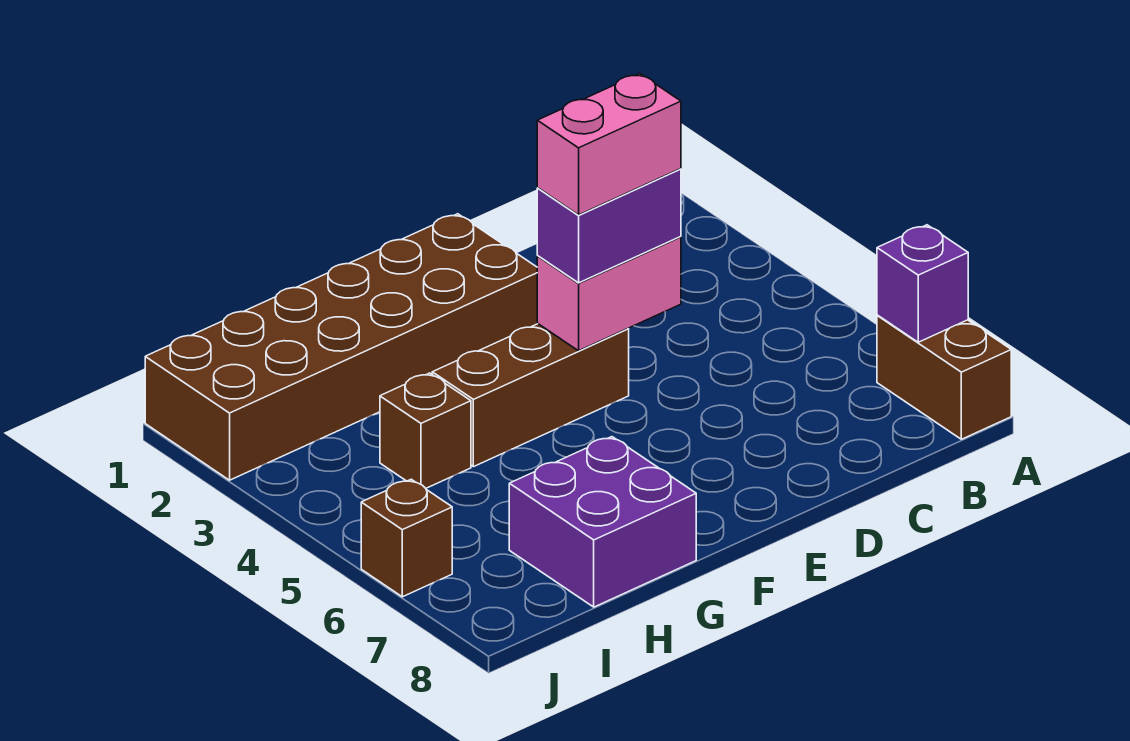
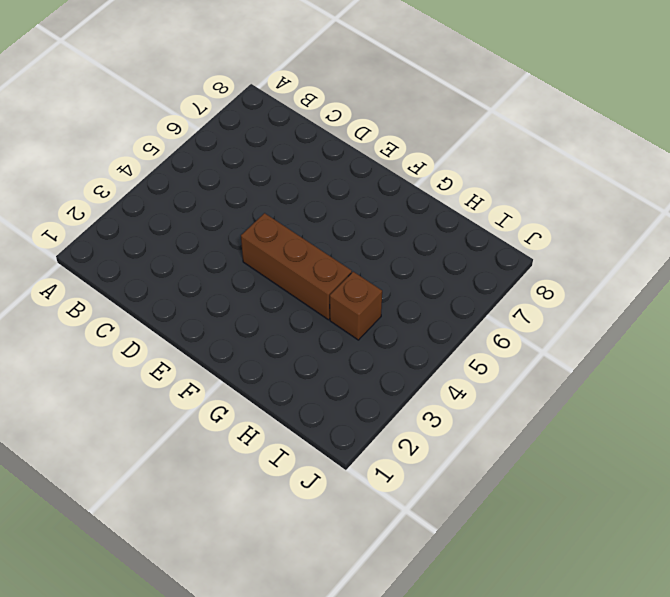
none -> brown brick A7:A8 level 1
none -> brown brick E1:J2 level 1

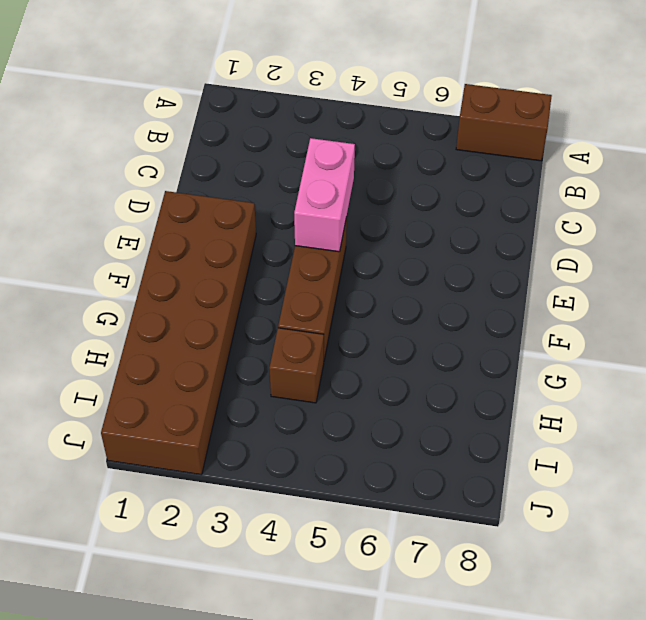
none -> purple brick G7:H8 level 1
none -> brown brick J6 level 1

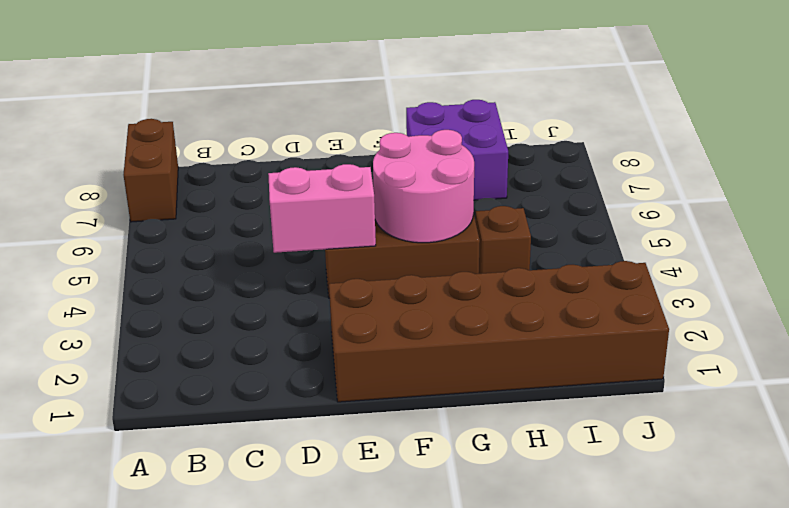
pink round brick F4:G5 level 2 -> none
none -> brown brick J6 level 1
none -> purple brick A7 level 2

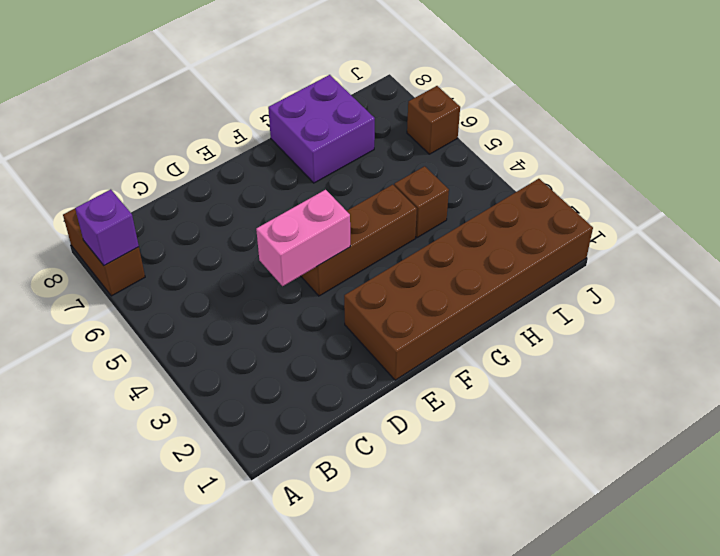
none -> purple brick D4:E4 level 3
none -> pink brick D4:E4 level 4

